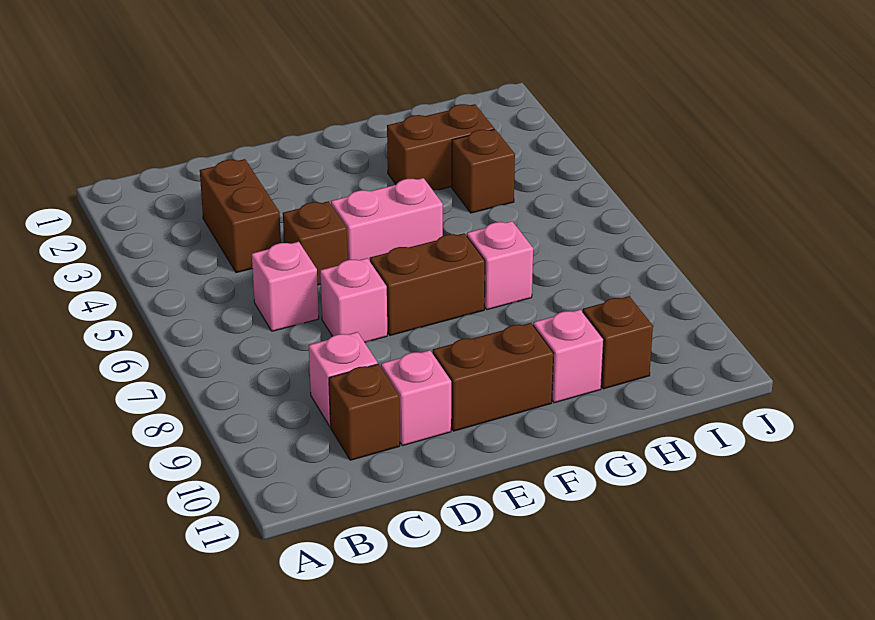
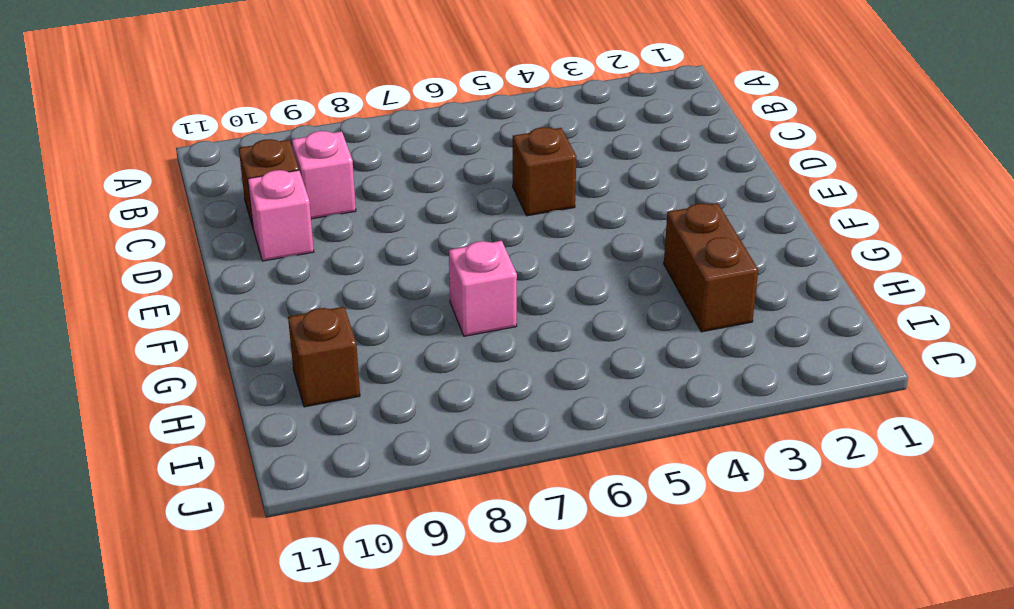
none -> brown brick C3:C4 level 1
none -> pink brick C6 level 1
none -> pink brick D7 level 1

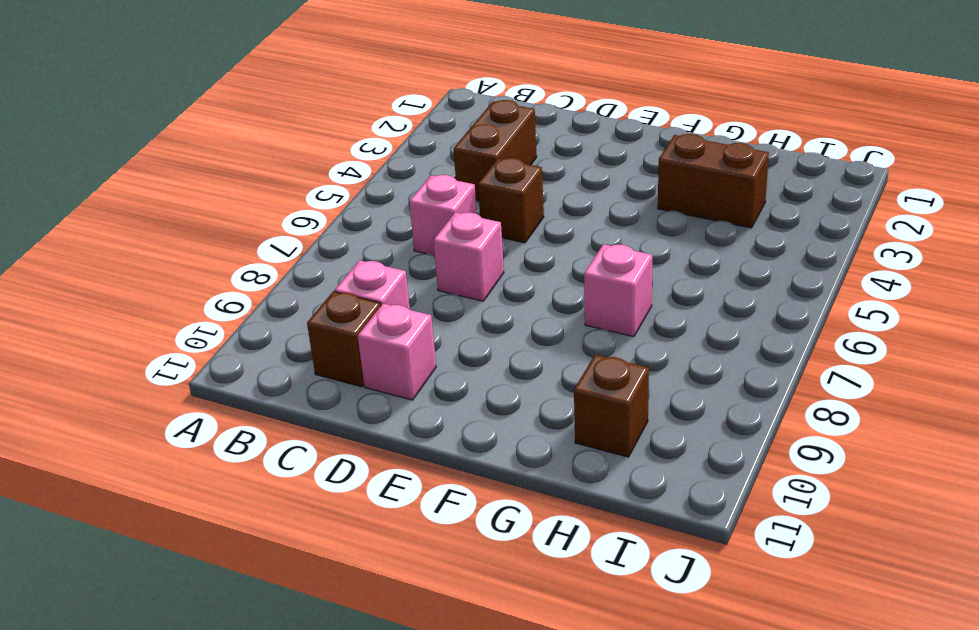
none -> pink brick E5:F5 level 1
none -> brown brick E7:F7 level 1
none -> brown brick E10:F10 level 1

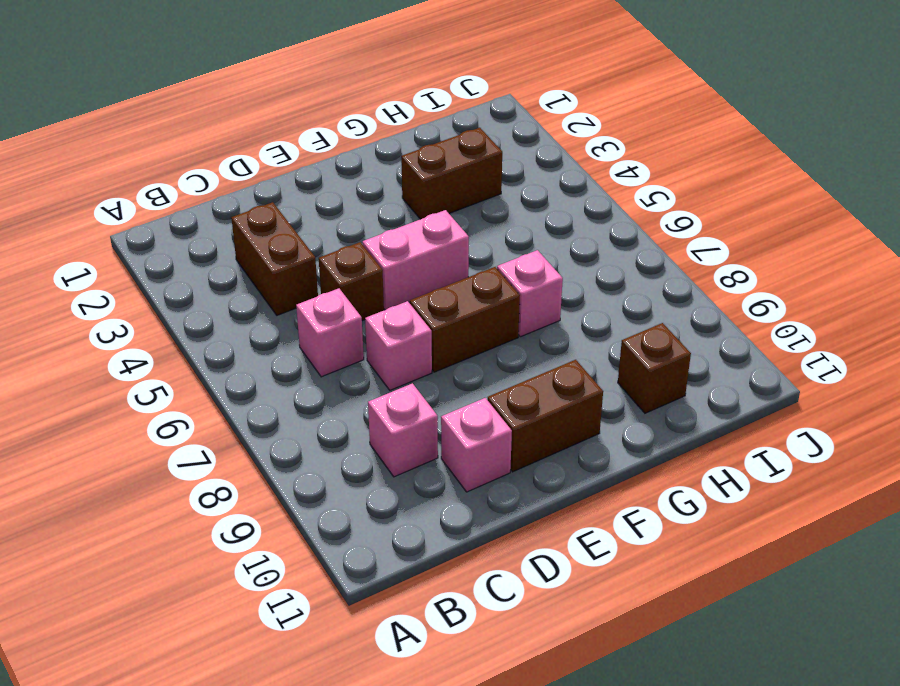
none -> brown brick C10 level 1
none -> pink brick G10 level 1
none -> brown brick H4 level 1

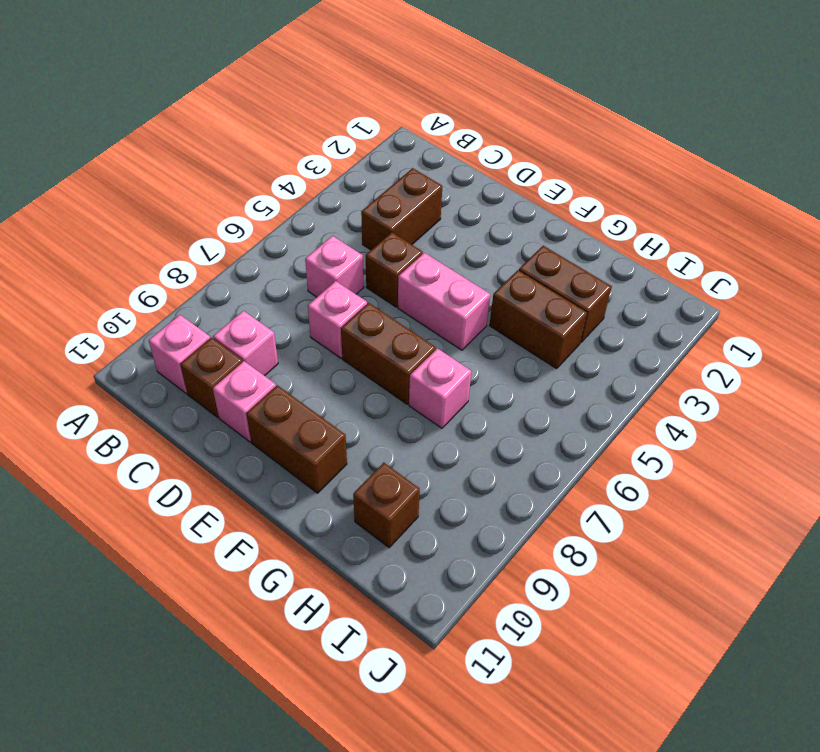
pink brick B10 level 1 -> pink brick G10 level 1
brown brick G4:H4 level 1 -> brown brick H4 level 1

